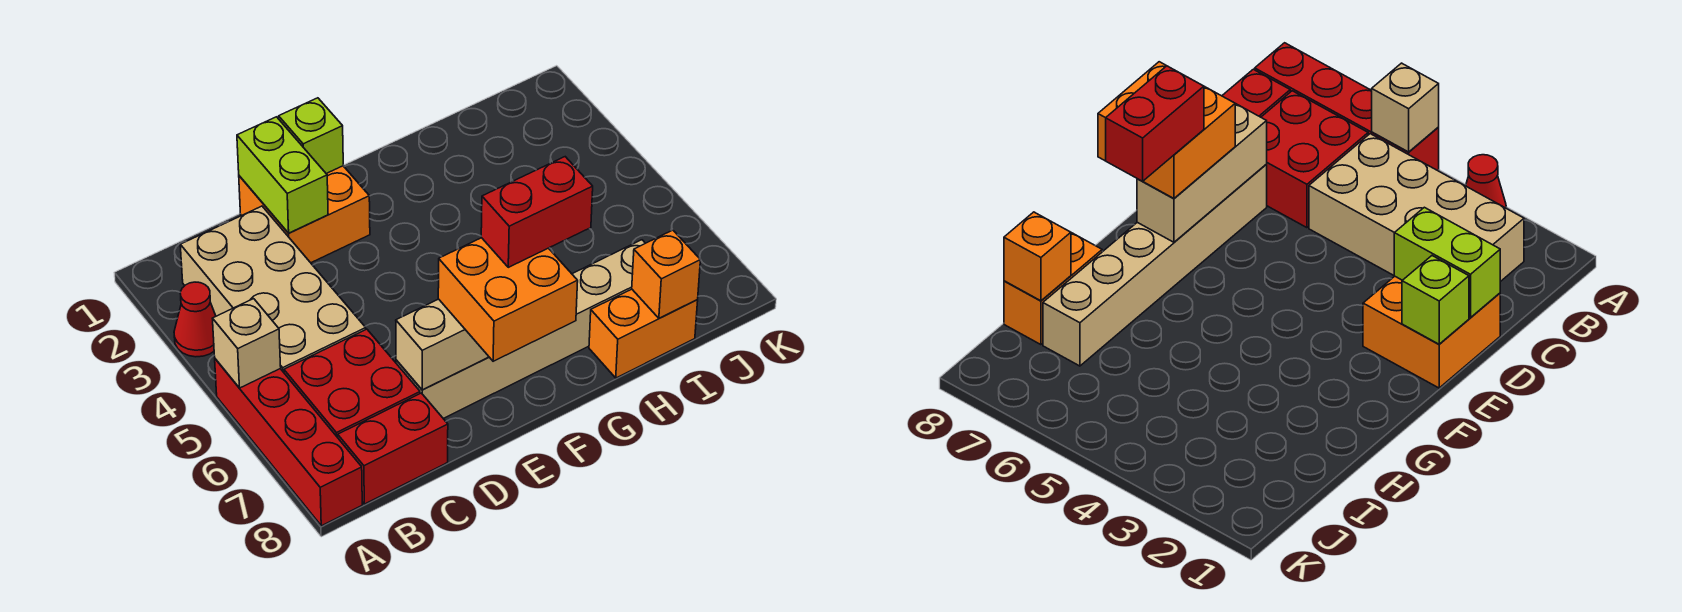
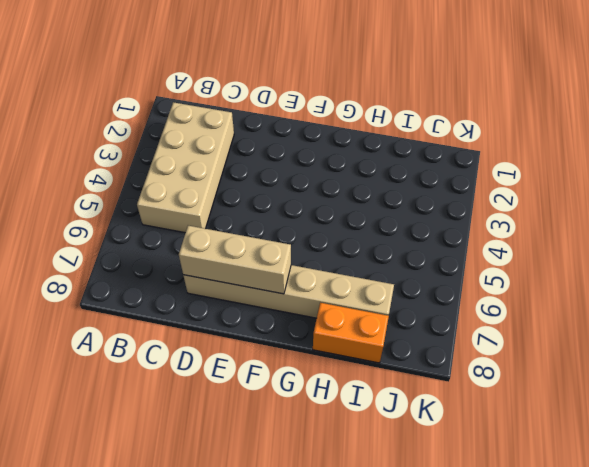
none -> red cone A3 level 1
none -> red brick A5:A8 level 1
none -> red brick B6:C7 level 1

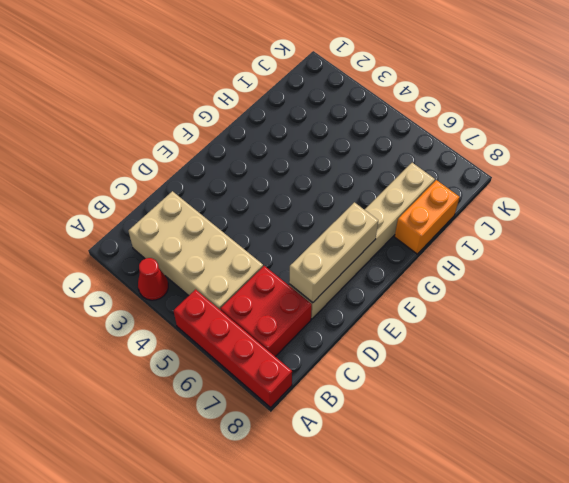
none -> red brick B8:C8 level 1
none -> orange brick D1:E2 level 1
none -> tan brick A5 level 2

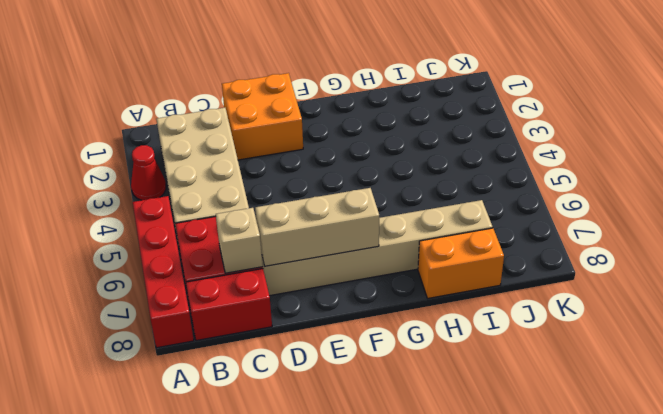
tan brick C7 level 2 -> tan brick A5 level 2
none -> lime brick D1:D2 level 2
none -> lime brick E1 level 2
none -> orange brick I8 level 2

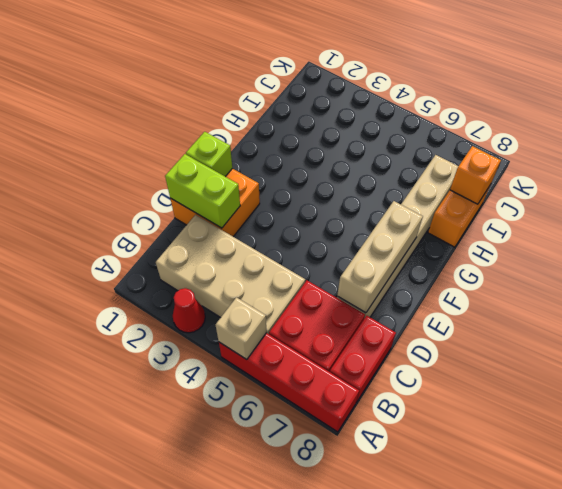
none -> orange brick E7:F8 level 3
none -> red brick F7:G7 level 4

